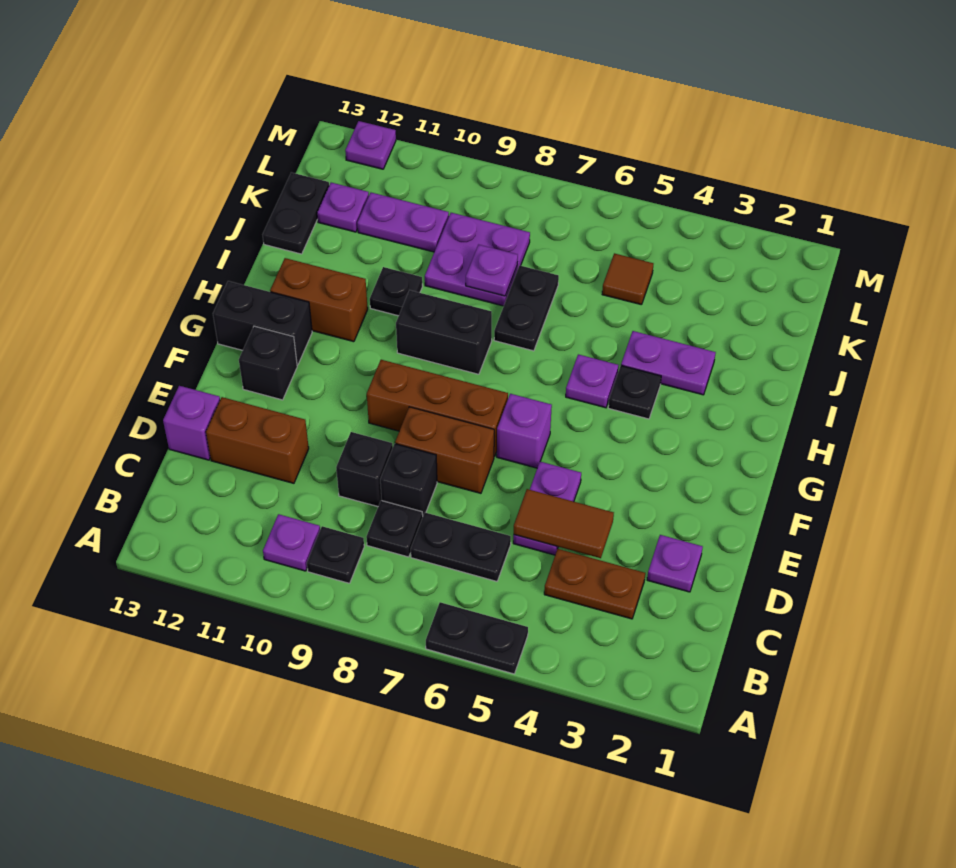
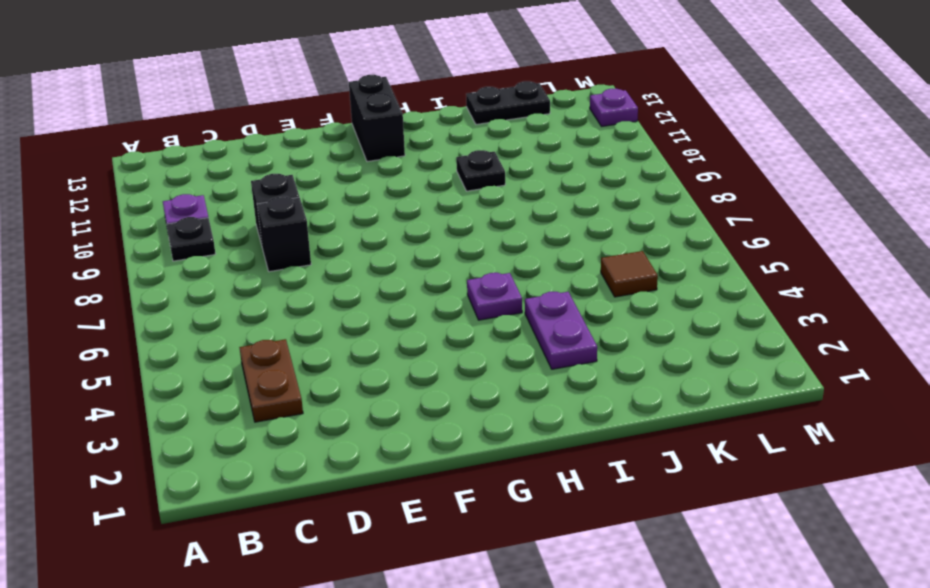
none -> black plate A5:A6 level 1
none -> black plate C6:C7 level 1
none -> black plate C8 level 1
none -> purple plate D2 level 1

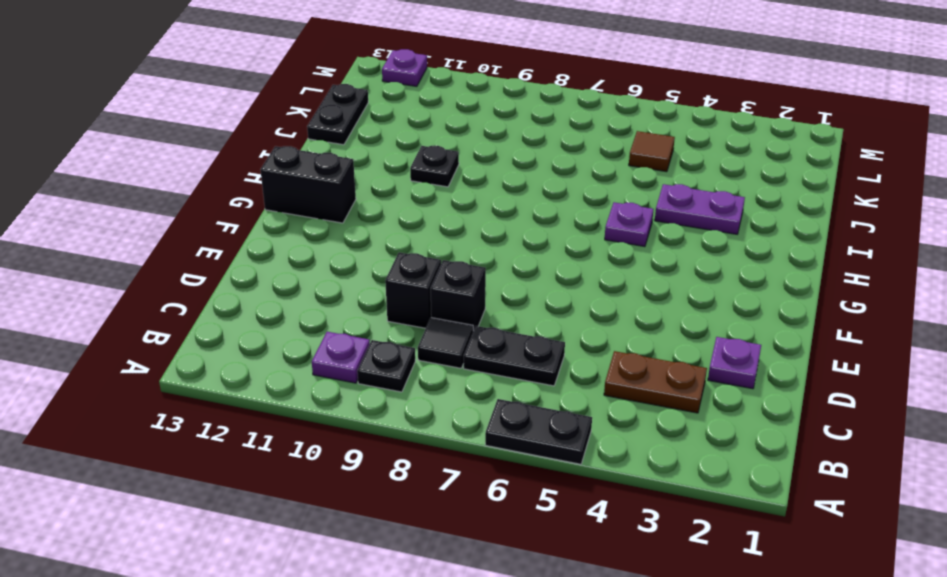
black tile C8 level 1 -> black plate C8 level 1
none -> purple plate D5:E5 level 1
none -> brown brick D11:D12 level 1
none -> purple brick D13 level 1
none -> brown brick E7:E8 level 1

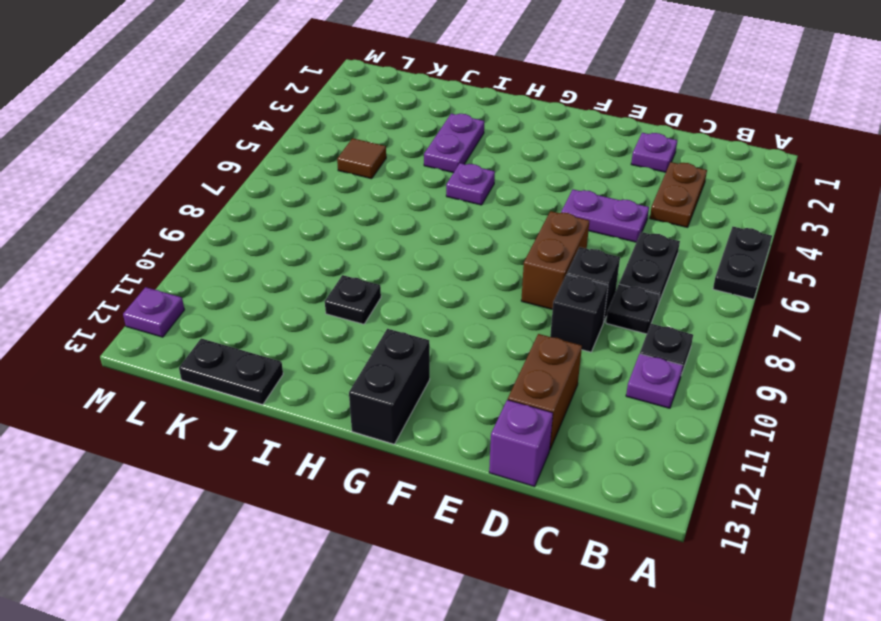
none -> purple brick F6 level 1
none -> brown brick F7:F9 level 1
none -> black brick F12 level 1
none -> black plate H4 level 1

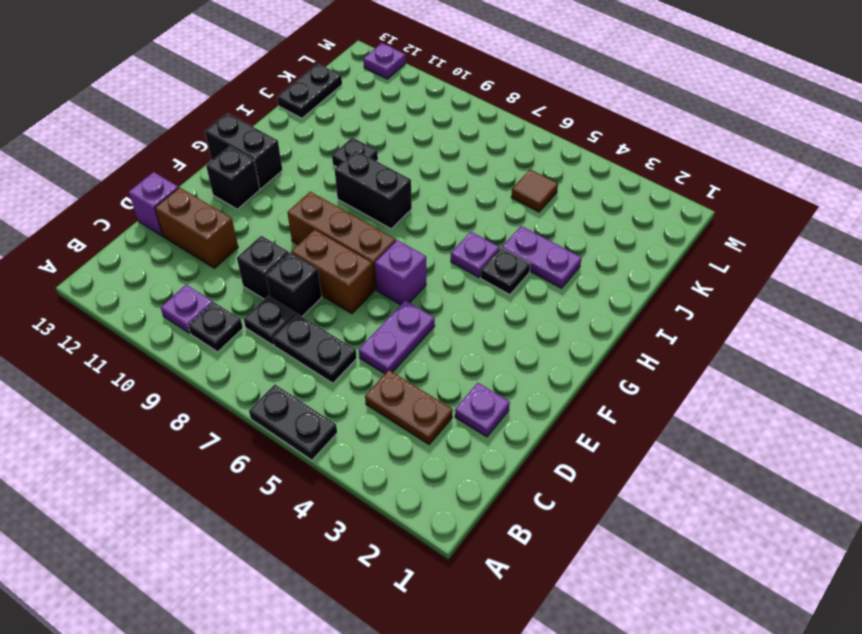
none -> brown brick H11:H12 level 1
none -> black plate I7:J7 level 1
none -> purple plate J8:K9 level 1
none -> purple plate K10:K11 level 1

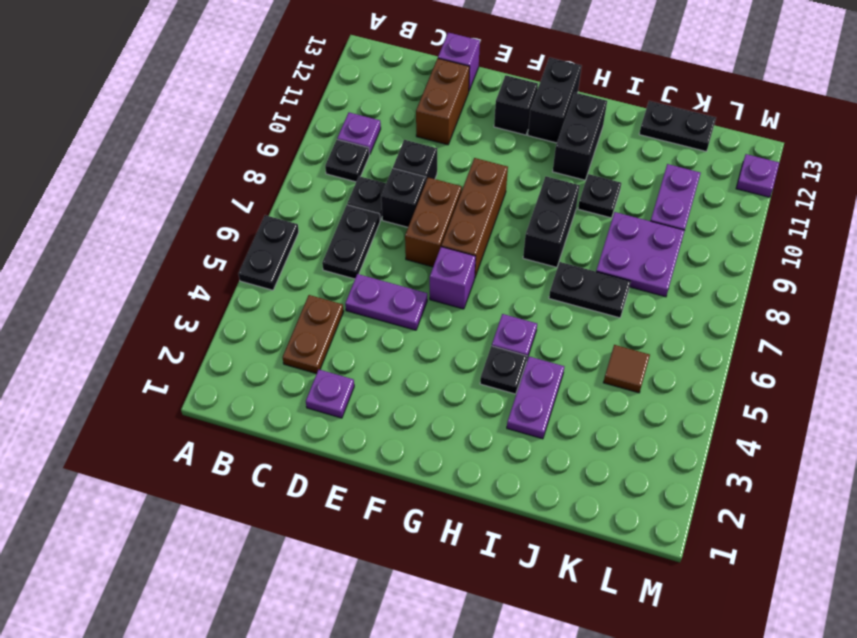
black brick H11:H12 level 1 -> brown brick H11:H12 level 1
none -> purple plate K12 level 1
none -> brown tile D4:D5 level 2
none -> purple plate J8 level 2

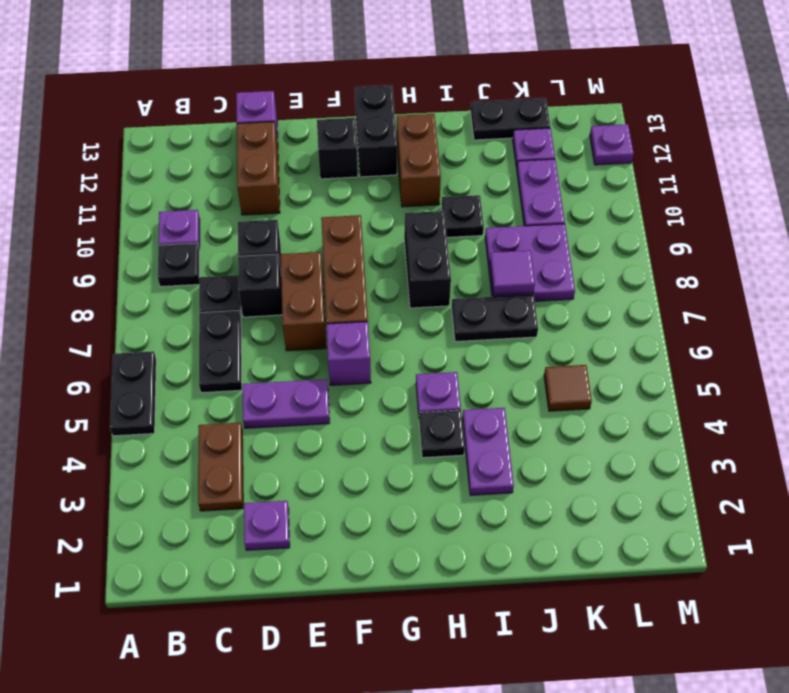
purple tile J8 level 2 -> purple plate J8 level 2
none -> brown tile D4:D5 level 2

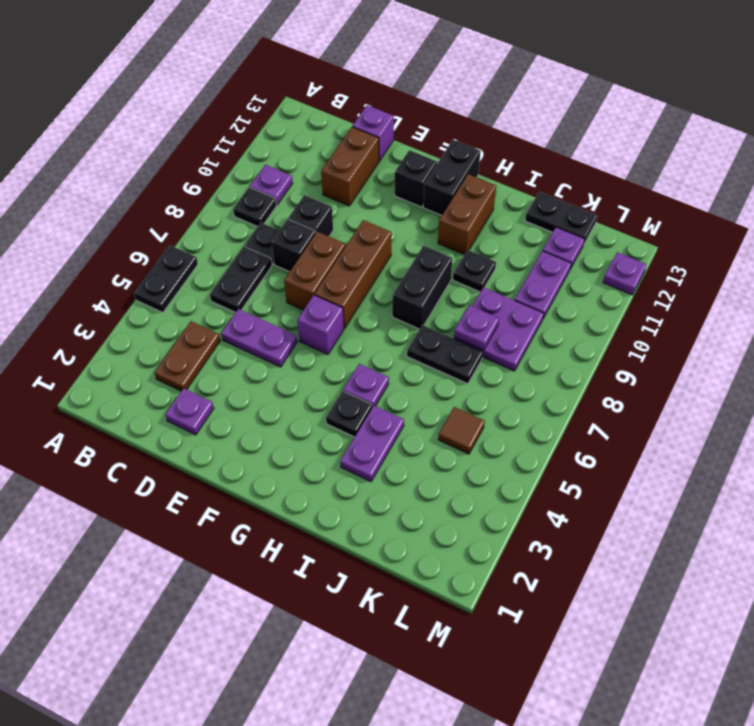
none -> brown tile D4:D5 level 2

